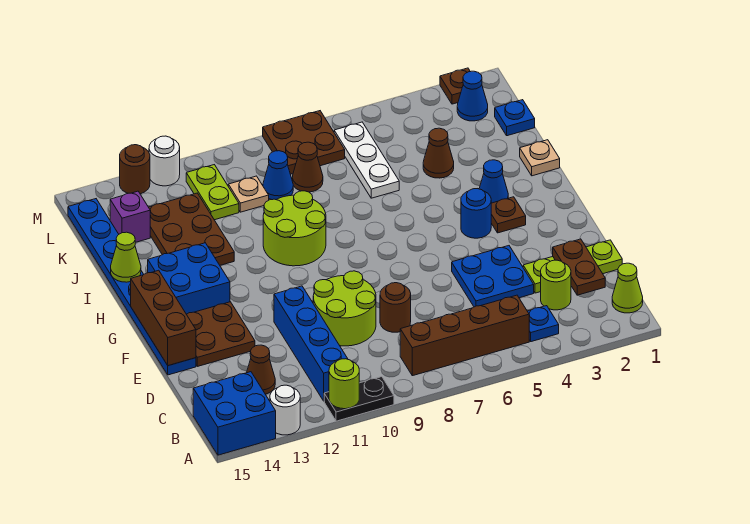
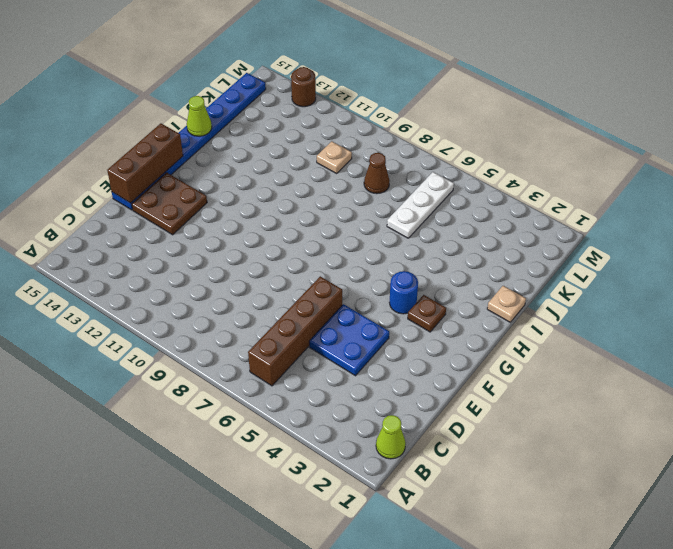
brown brick B6:E6 level 1 -> brown brick B5:B8 level 1
none -> black plate A10:A11 level 1
none -> white round brick A13 level 1
none -> blue brick A14:B15 level 1
none -> blue plate B4 level 1

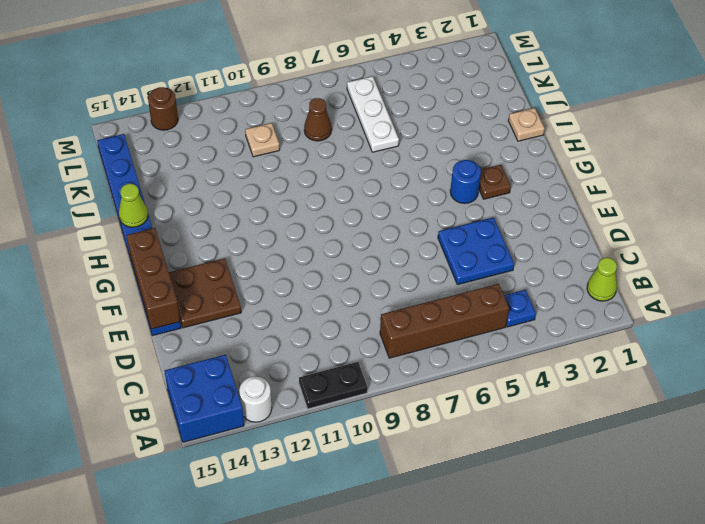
none -> blue brick B11:E11 level 1
none -> lime round brick C3 level 1
none -> brown cone C13 level 1
none -> lime plate D1:D3 level 1

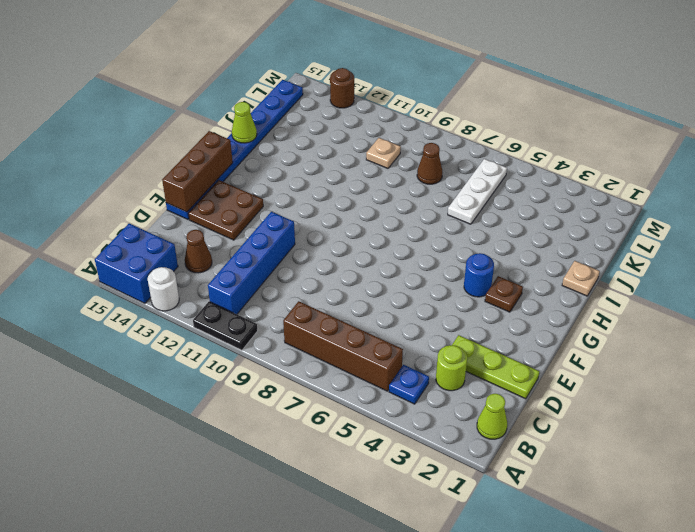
none -> blue plate D4:E5 level 1
none -> brown round brick D8 level 1
none -> lime round brick D9:E10 level 1
none -> blue brick G13:H14 level 1

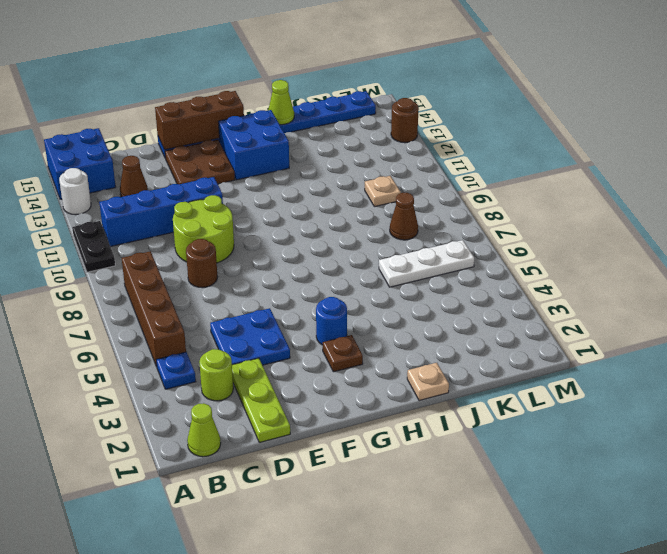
none -> blue cone H3 level 1
none -> lime round brick H9:I10 level 1
none -> brown plate I12:K13 level 1
none -> brown cone J4 level 1

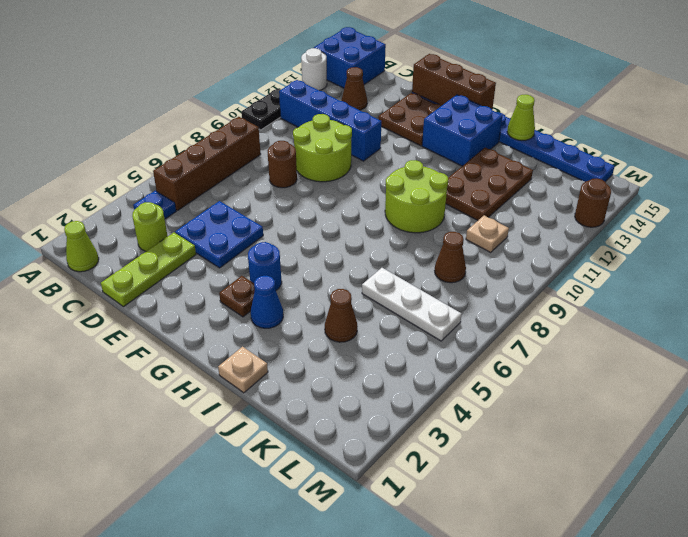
brown plate I11:J13 level 1 -> brown plate I12:K13 level 1
none -> blue plate K1 level 1
none -> blue cone K9 level 1
none -> lime plate K11:L11 level 1
none -> purple brick K14 level 1

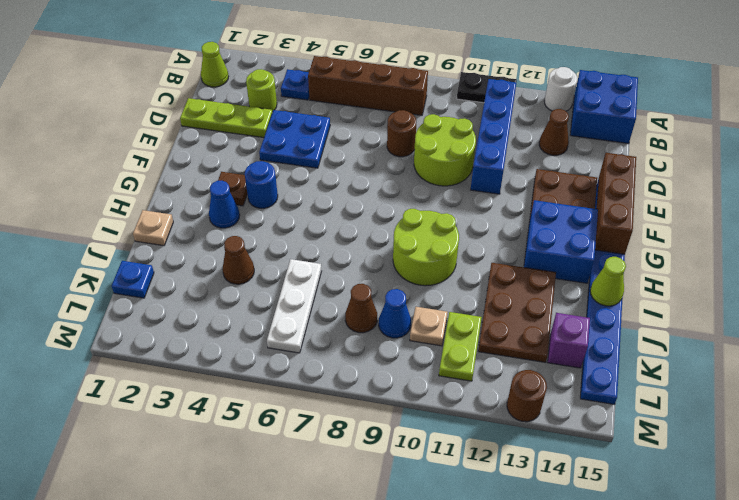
none -> blue cone L2 level 1
none -> brown plate L7:M8 level 1
none -> brown plate M2 level 1
none -> white round brick M12 level 1

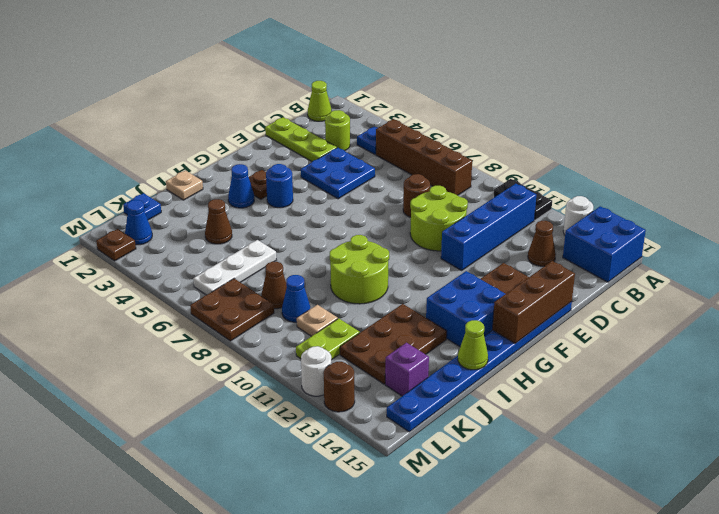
none -> lime round brick A11 level 2
none -> brown plate C2:D2 level 2

